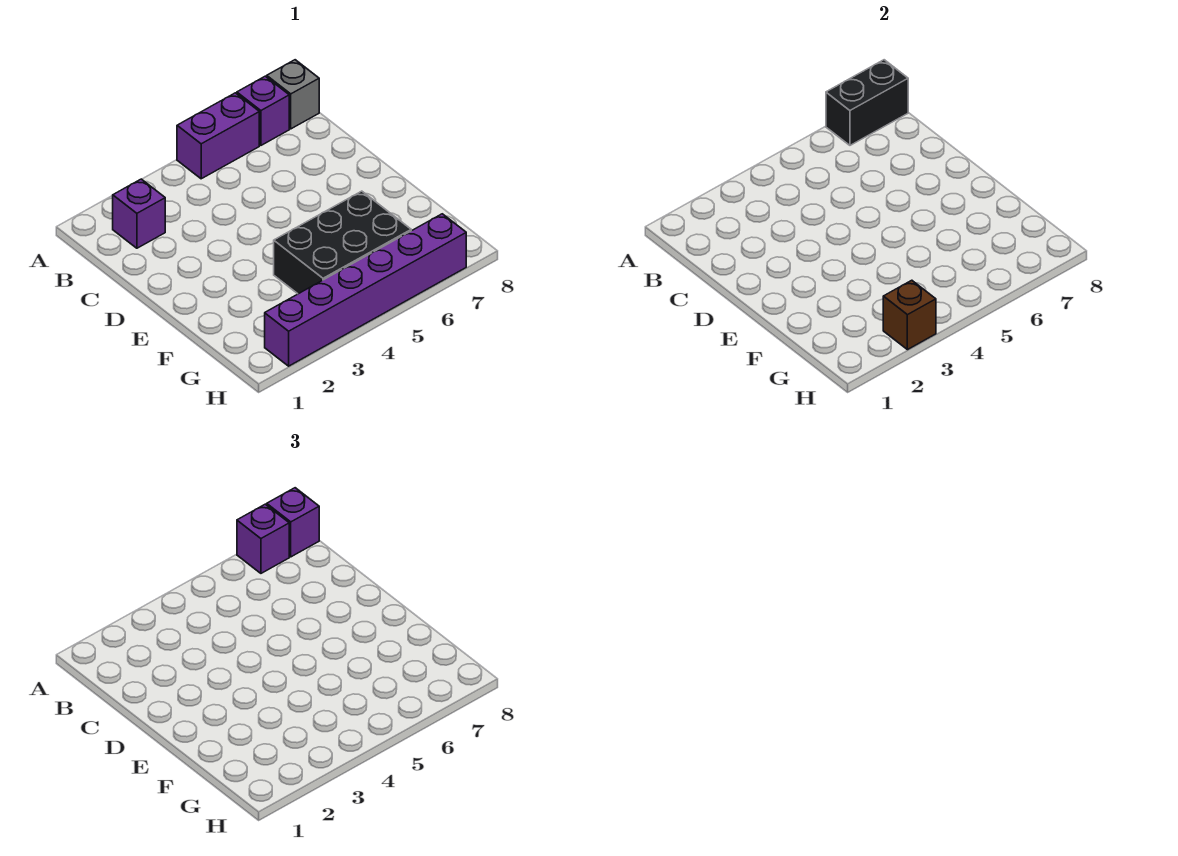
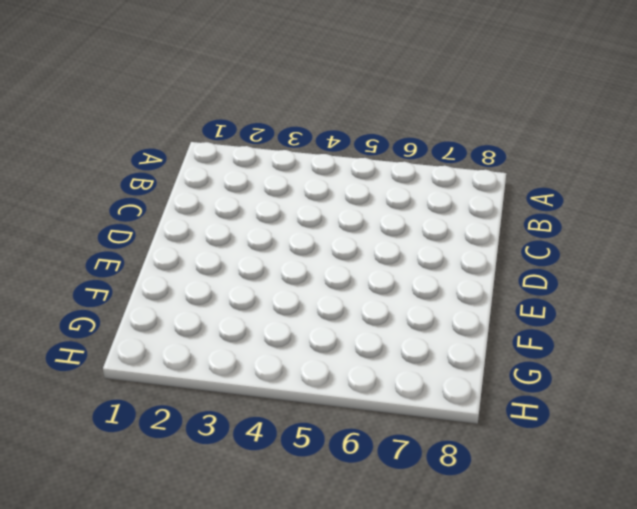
none -> purple brick A5:A6 level 1
none -> purple brick A7 level 1

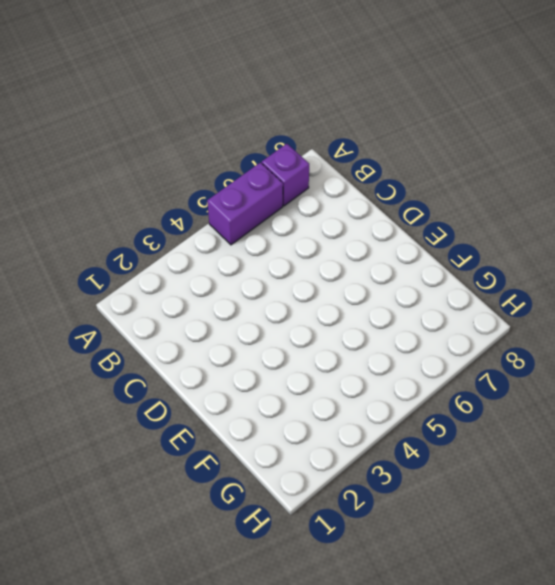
none -> grey brick A8 level 1
none -> purple brick B2 level 1

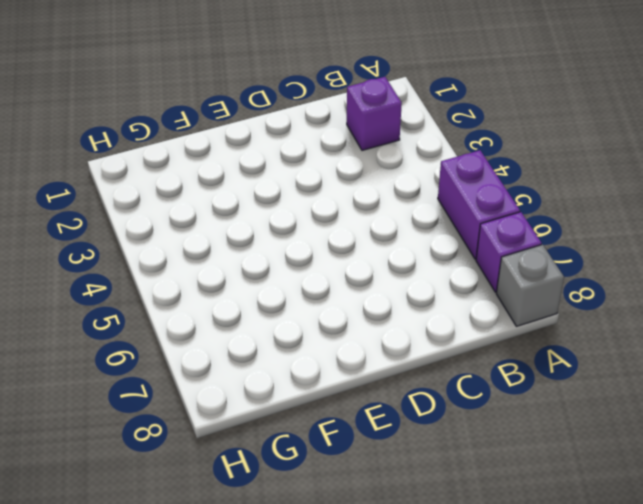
none -> black brick F4:G6 level 1
none -> purple brick H2:H7 level 1

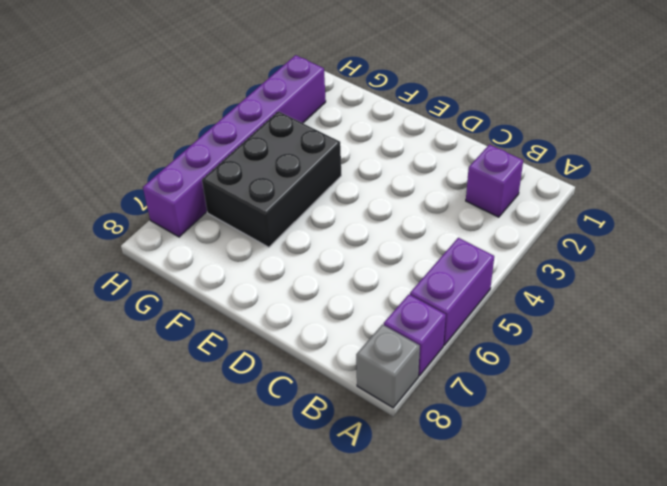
none -> black brick A7:A8 level 2
none -> brown brick H3 level 2

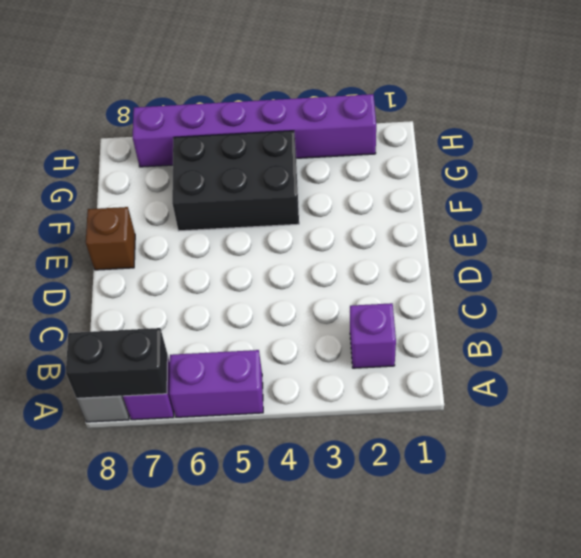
brown brick E8 level 1 -> brown brick H3 level 2
none -> purple brick A7 level 3
none -> purple brick A8 level 3

